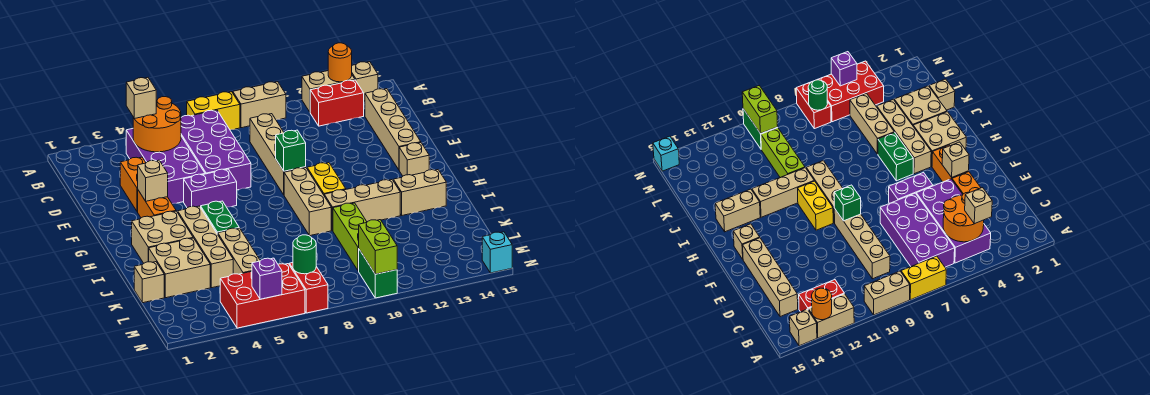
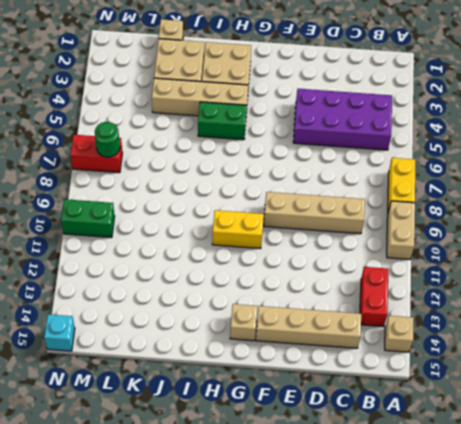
none -> tan brick A12:A13 level 1
none -> purple brick B6:E7 level 1
none -> orange brick D3:E3 level 1
none -> orange brick F3:G3 level 1

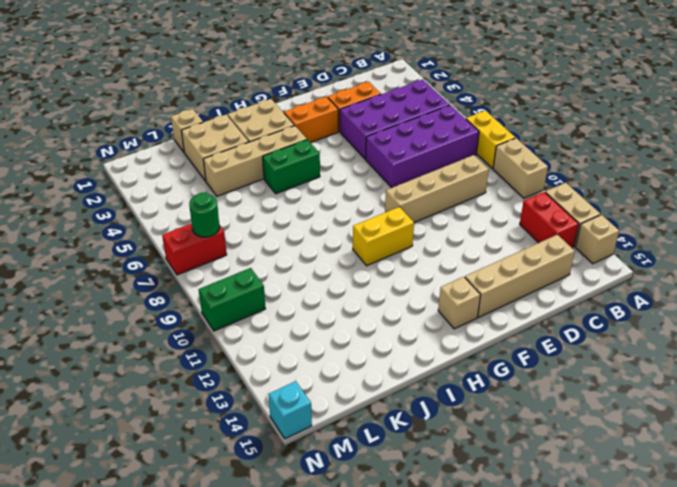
none -> purple brick F5:F6 level 1
none -> tan brick G9:I9 level 1
none -> tan brick I10:I12 level 1
none -> tan brick I13:I14 level 1

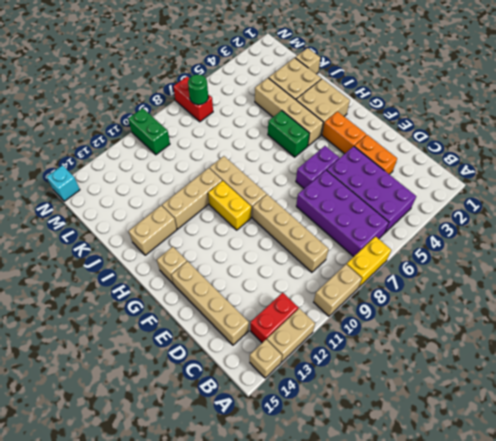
none -> tan brick J5:L5 level 1
none -> lime brick J10:L10 level 1
none -> red brick M4:N6 level 1
none -> orange round brick A13 level 2

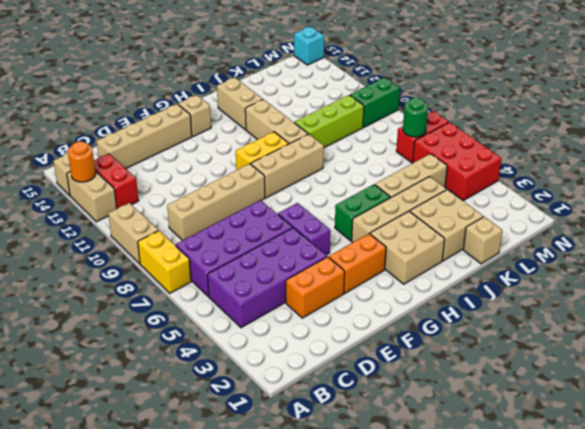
none -> orange round brick B4:C5 level 2
none -> tan brick F3 level 2
none -> green brick F9 level 2
none -> lime brick M10:N10 level 2

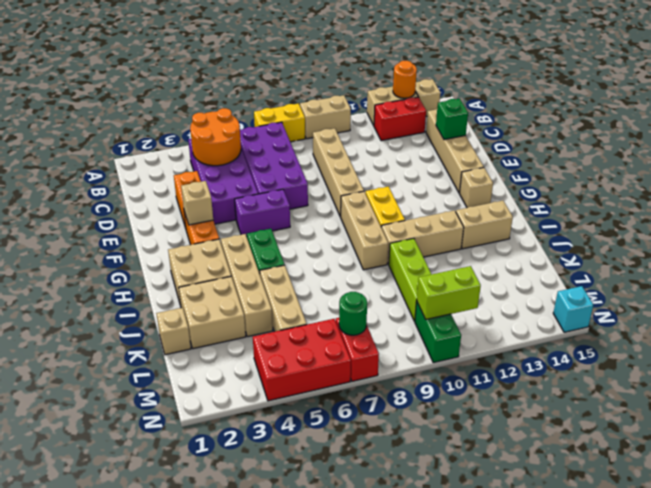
green brick D14 level 2 -> green brick F9 level 2
lime brick M10:M11 level 2 -> lime brick M10:N10 level 2
none -> purple brick N5 level 2
none -> tan brick B4 level 3

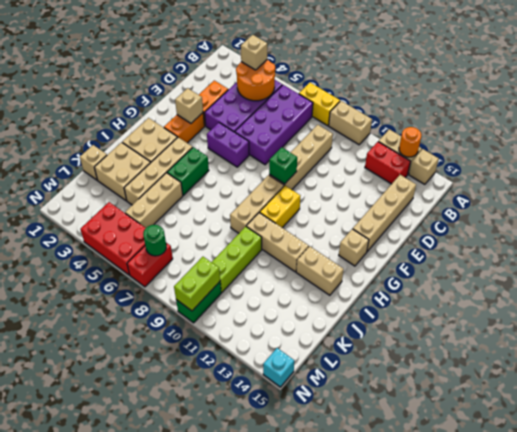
none -> purple brick N5 level 2

